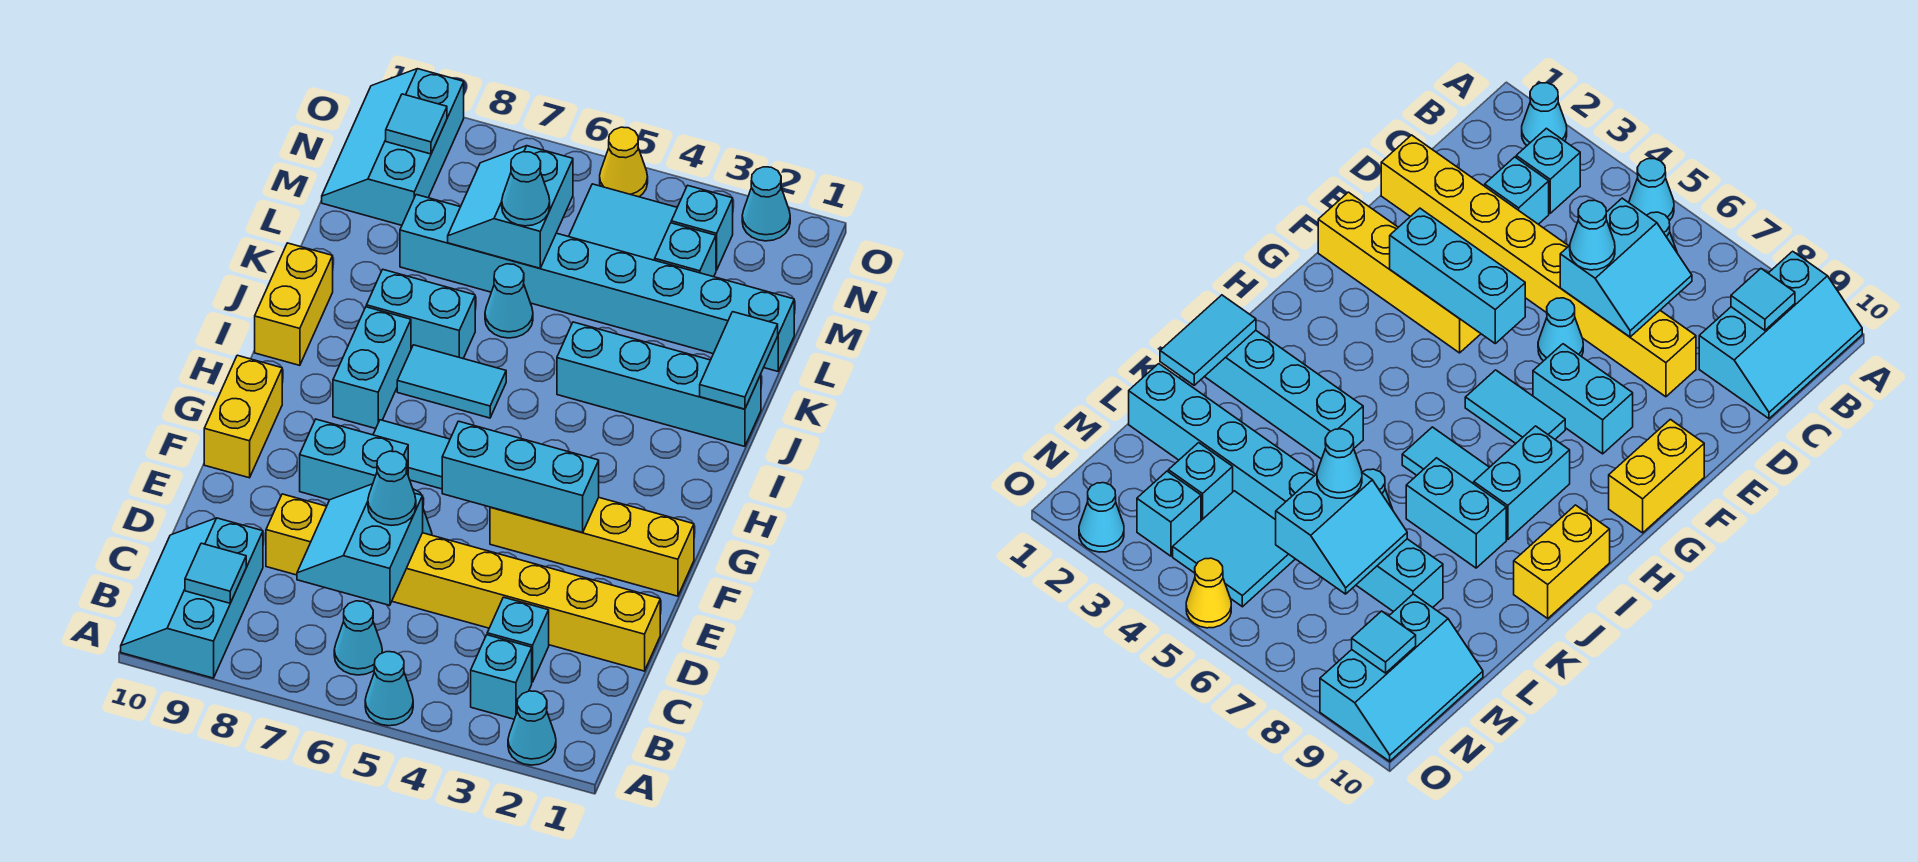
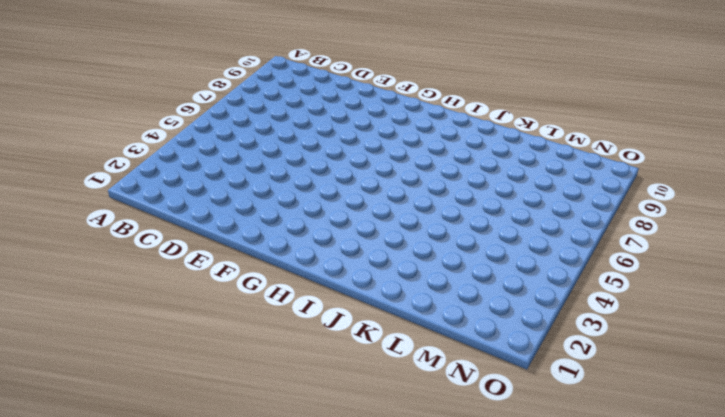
none -> cyan cone A2 level 1
none -> cyan cone A5 level 1
none -> cyan slope A9:C10 level 1 top 9
none -> cyan brick B3 level 1

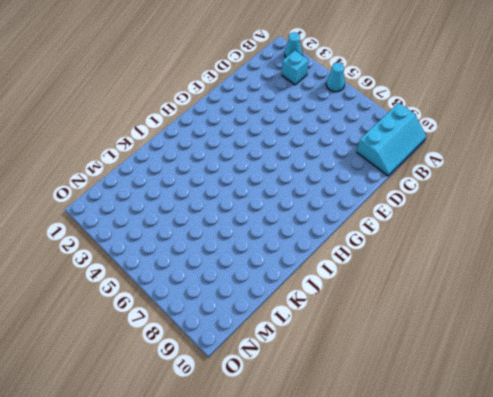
none -> cyan cone B6 level 1
none -> cyan brick C3 level 1
none -> yellow brick D1:D8 level 1
none -> cyan cone E6 level 1

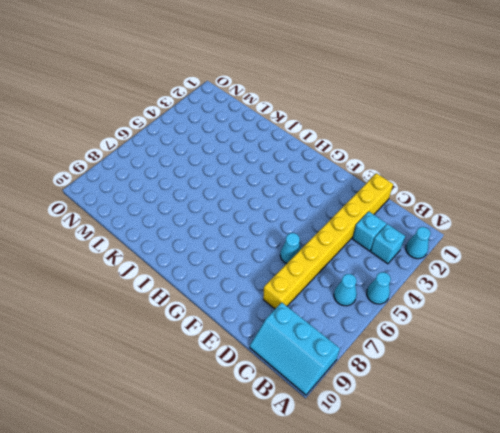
none -> yellow brick F1:F4 level 1
none -> cyan brick F7:F8 level 1
none -> yellow brick F10:G10 level 1
none -> cyan tile G6:G7 level 1

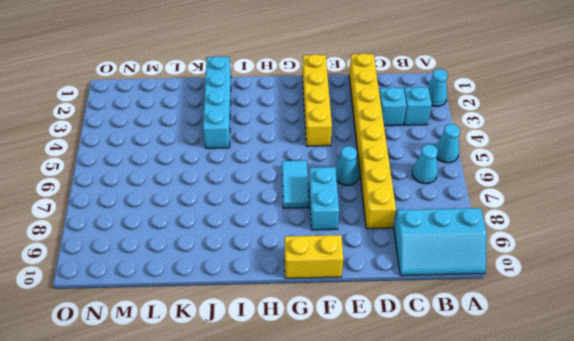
none -> cyan brick H8:I8 level 1
none -> cyan tile I6:I7 level 1
none -> yellow brick I10:J10 level 1
none -> cyan brick J7:J8 level 1

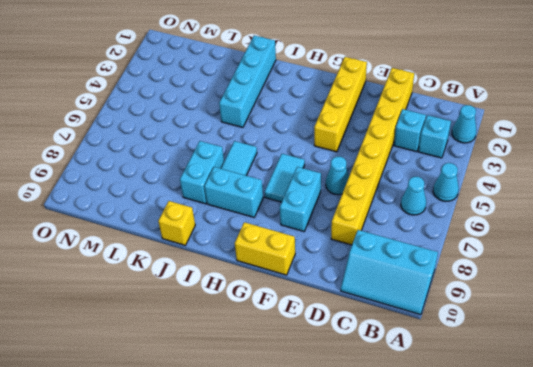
yellow brick J10 level 1 -> yellow brick I10:J10 level 1
none -> cyan cone K6 level 1
none -> cyan brick L1:L8 level 1
none -> cyan brick M3 level 1
none -> cyan tile M4:N5 level 1

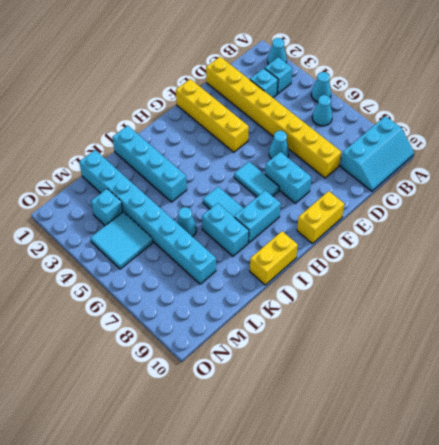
none -> cyan slope M9:O10 level 1 top 9
none -> cyan brick N3 level 1
none -> cyan cone O2 level 1
none -> yellow cone O5 level 1

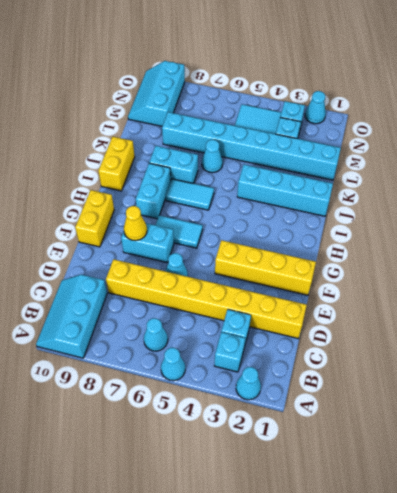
yellow cone F8 level 2 -> yellow cone O5 level 1
none -> cyan tile B9 level 2
none -> cyan slope C6:D7 level 2 top 6
none -> cyan brick F3:F5 level 2
none -> cyan tile J1:K1 level 2

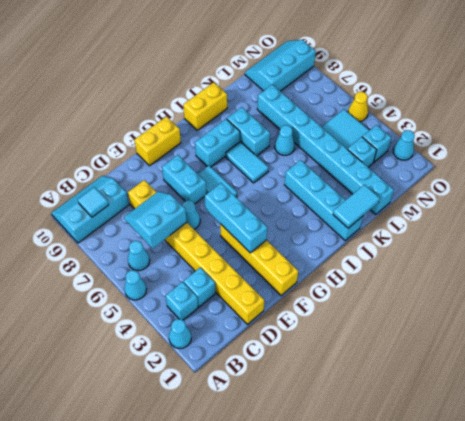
none -> cyan slope L6:M7 level 2 top 6
none -> cyan tile N9 level 2
none -> cyan cone D6 level 3
none -> cyan cone L6 level 3

